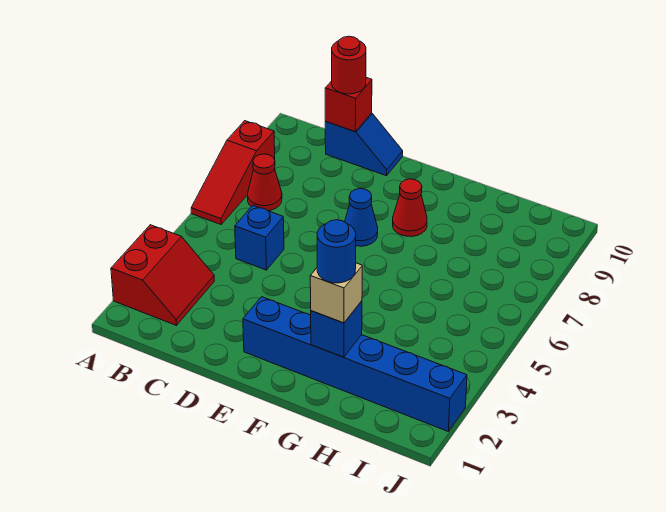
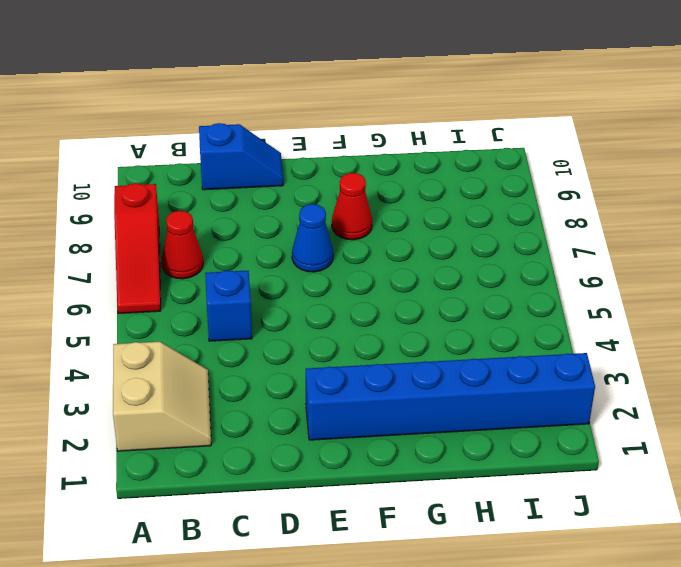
tan slope A2:B3 level 1 top A -> red slope A2:B3 level 1 top A
none -> red brick C10 level 2
none -> blue brick G2 level 2
none -> red round brick C10 level 3

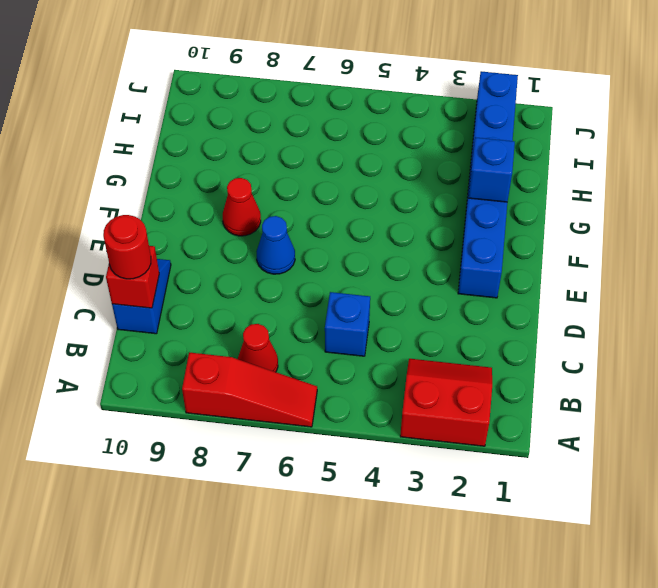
none -> tan brick G2 level 3
none -> blue round brick G2 level 4

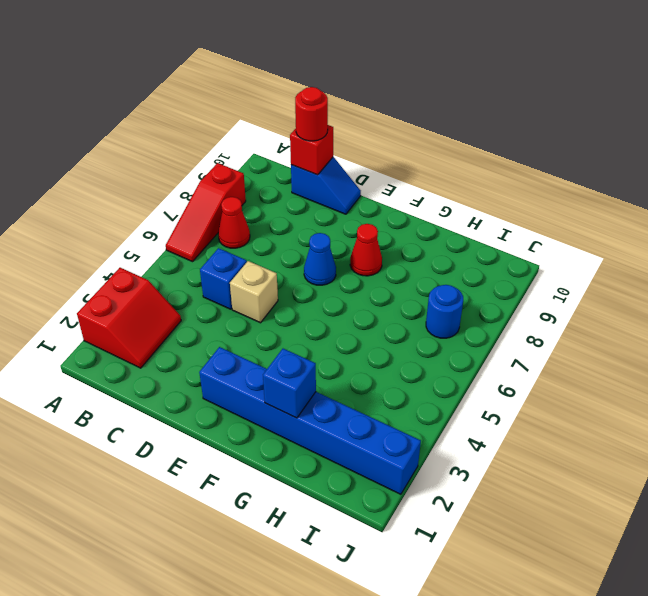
tan brick D5 level 1 -> tan brick G2 level 3
blue round brick I7 level 1 -> blue round brick G2 level 4

